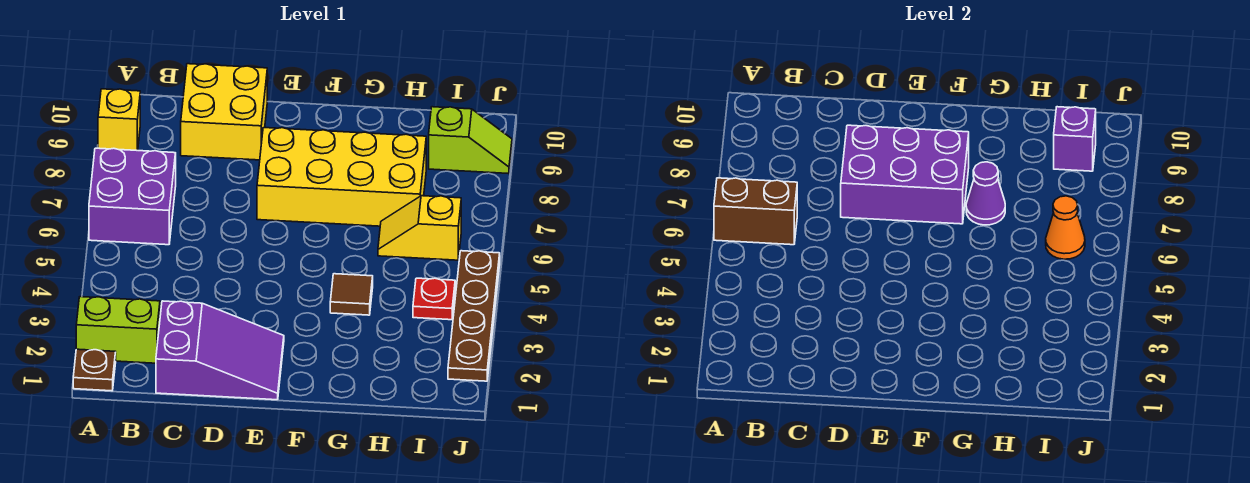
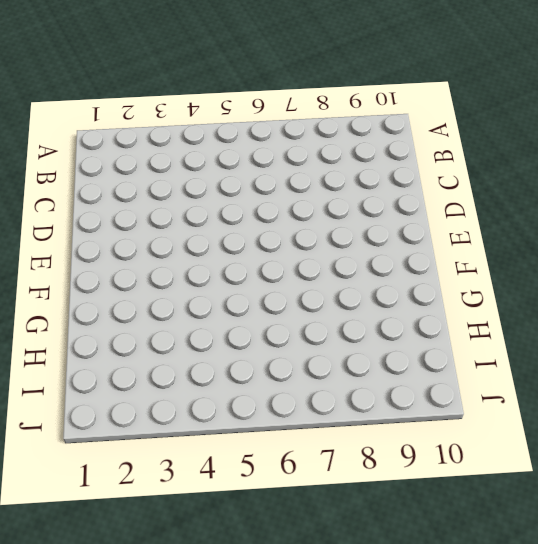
none -> brown plate A1 level 1
none -> lime brick A2:B2 level 1
none -> purple brick A6:B7 level 1

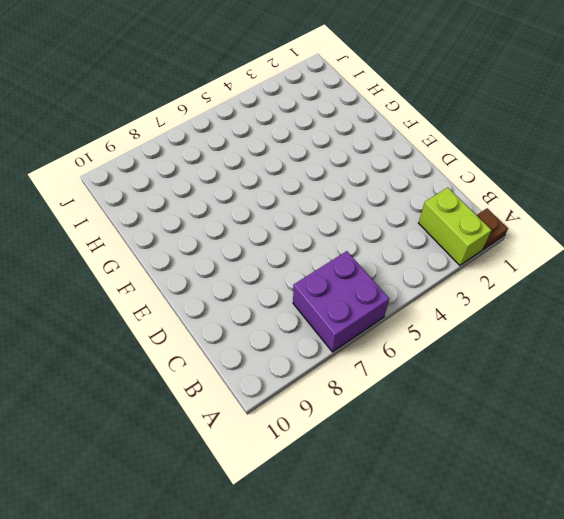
none -> yellow brick A9 level 1
none -> purple slope C1:E2 level 1 top C
none -> yellow brick C9:D10 level 1

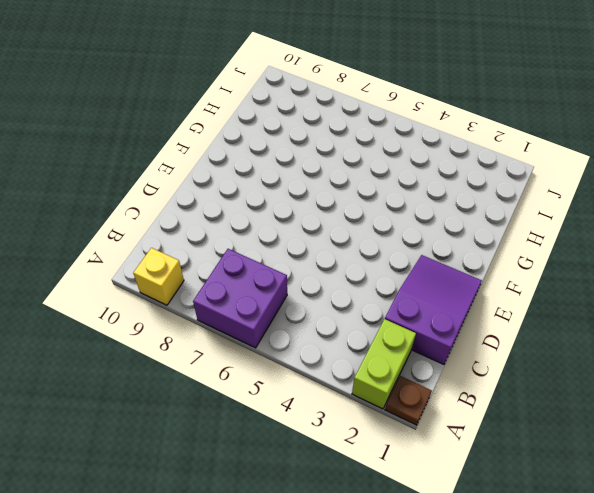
none -> yellow brick C9:D10 level 1
none -> yellow brick E7:H8 level 1
none -> brown tile G4 level 1

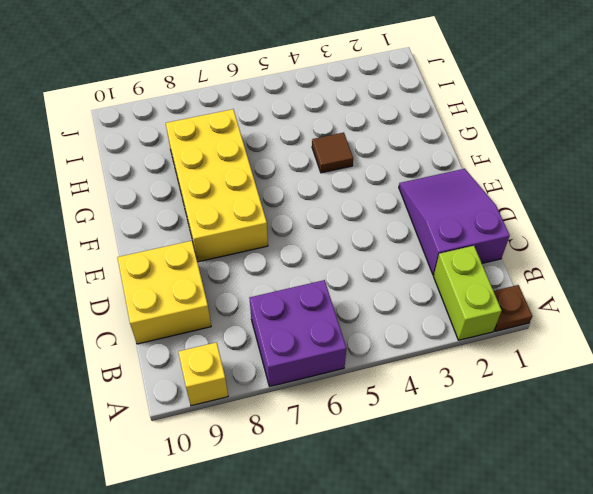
none -> yellow slope H6:I6 level 1 top I
none -> red plate I4 level 1
none -> lime slope I9:J9 level 1 top I

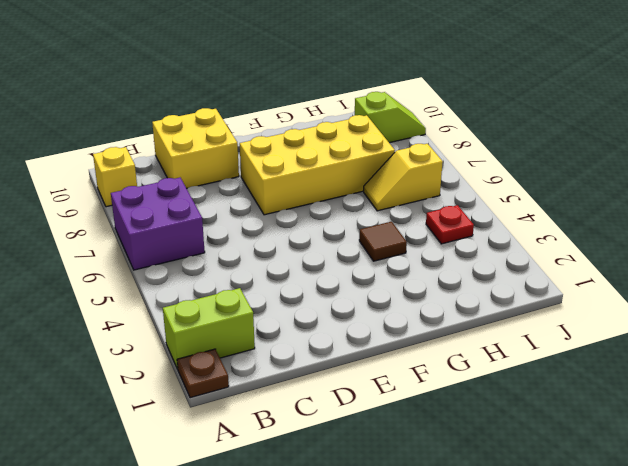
none -> purple slope C1:E2 level 1 top C
none -> brown plate J2:J5 level 1
none -> brown brick A6:B6 level 2

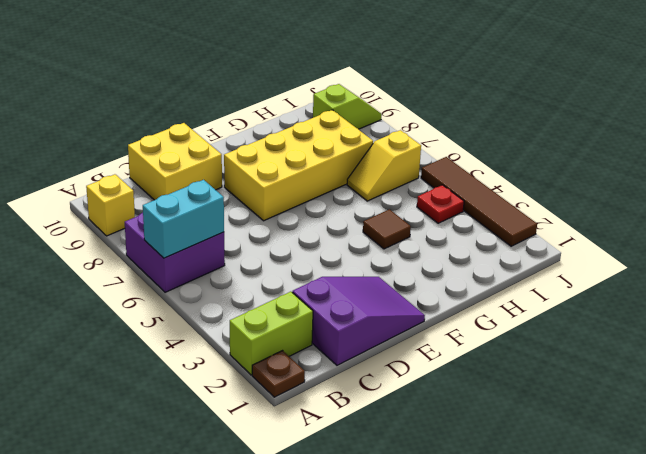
cyan brick A6:B6 level 2 -> brown brick A6:B6 level 2
brown tile J2:J5 level 1 -> brown plate J2:J5 level 1
none -> purple brick D7:F8 level 2
none -> purple cone G7 level 2
none -> orange cone I6 level 2

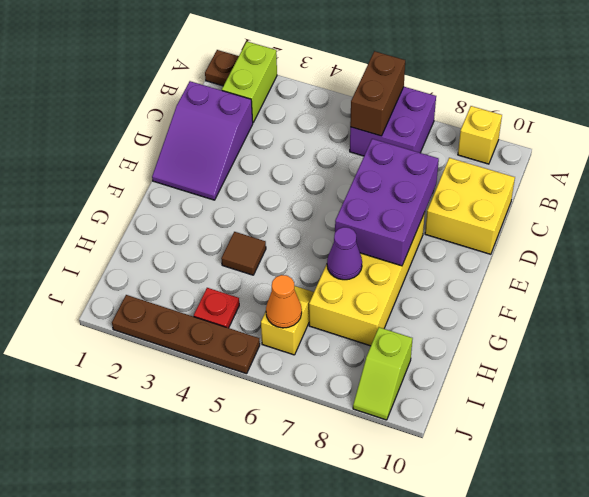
none -> purple brick I9 level 2

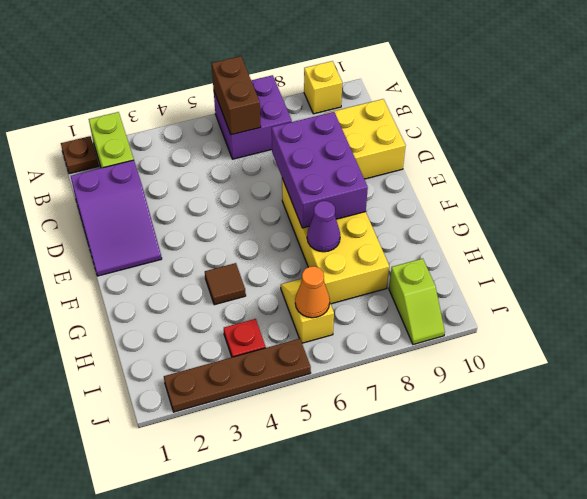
none -> purple brick I9 level 2

